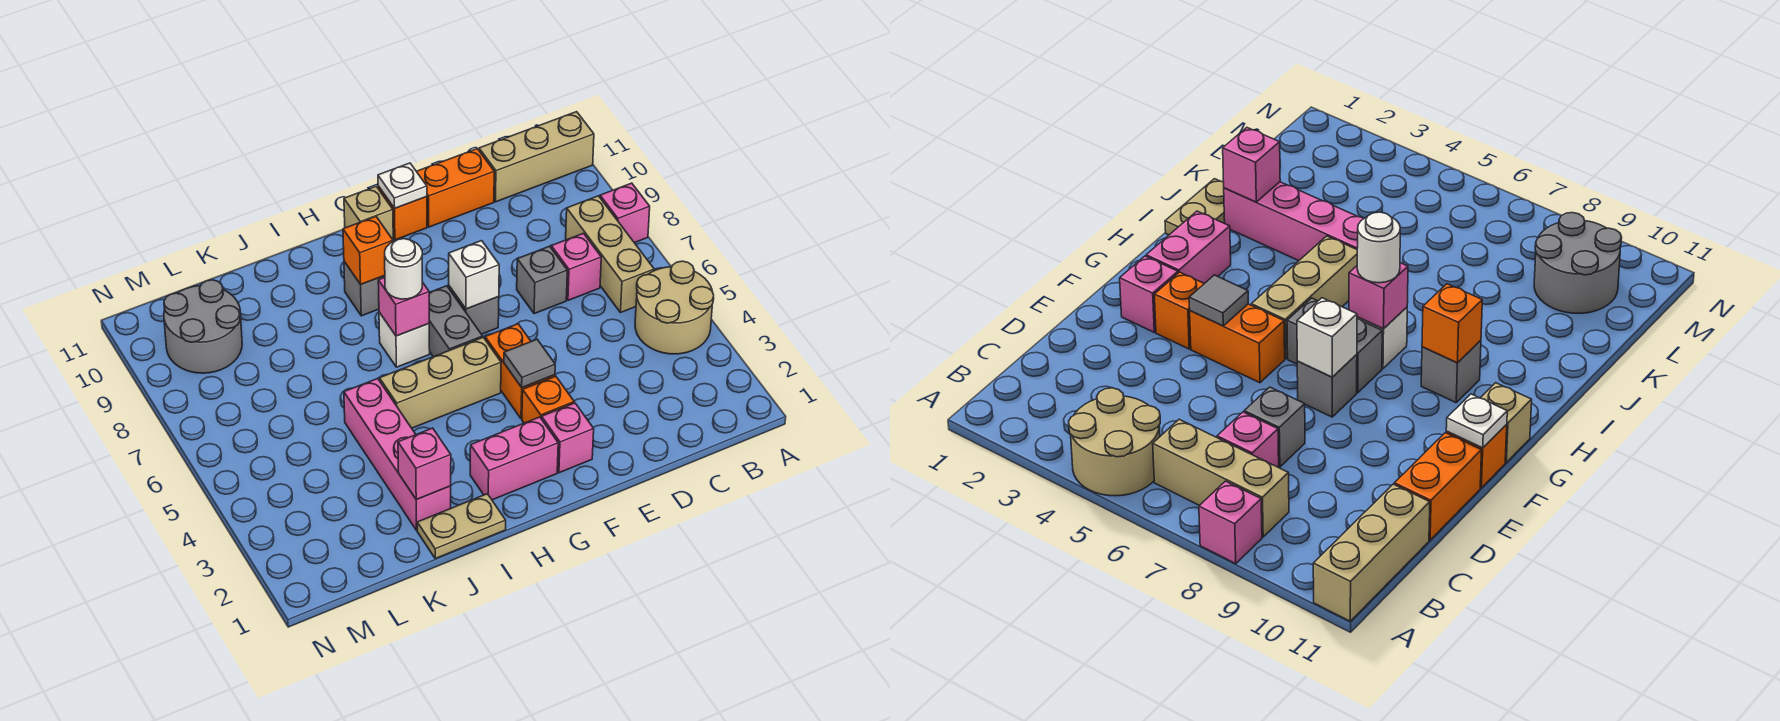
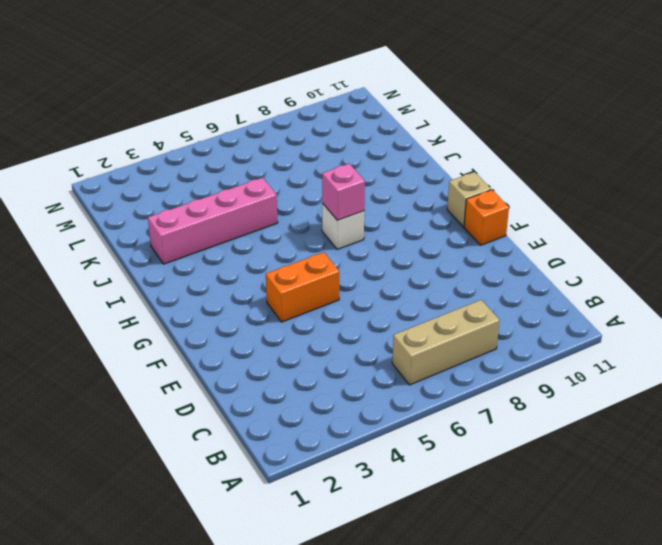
none -> tan round brick A4:B5 level 1
none -> pink brick A8 level 1
none -> tan brick A11:C11 level 1

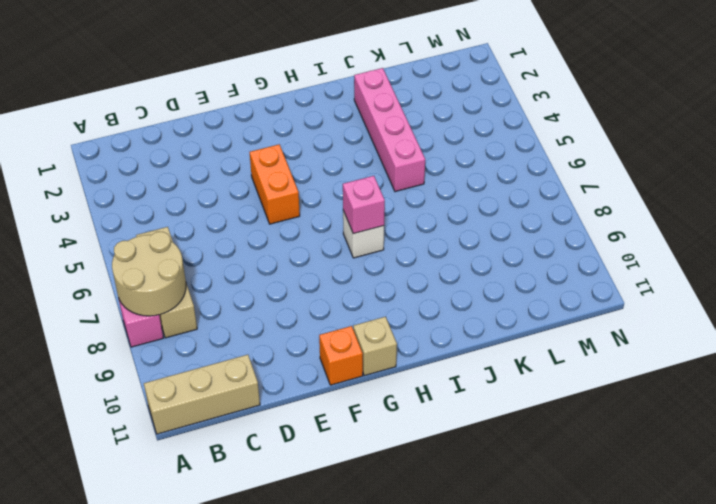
tan round brick A7:B8 level 2 -> tan round brick A4:B5 level 1
none -> pink brick C7 level 1
none -> grey brick D7 level 1
none -> orange brick D11:E11 level 1

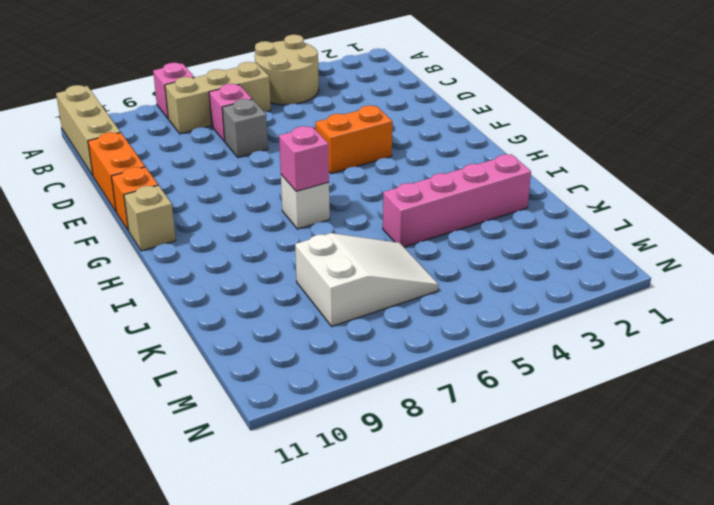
white slope K6:L8 level 1 top 8 -> none
none -> pink brick F2 level 1
none -> orange brick F3 level 1
none -> grey brick F7 level 1

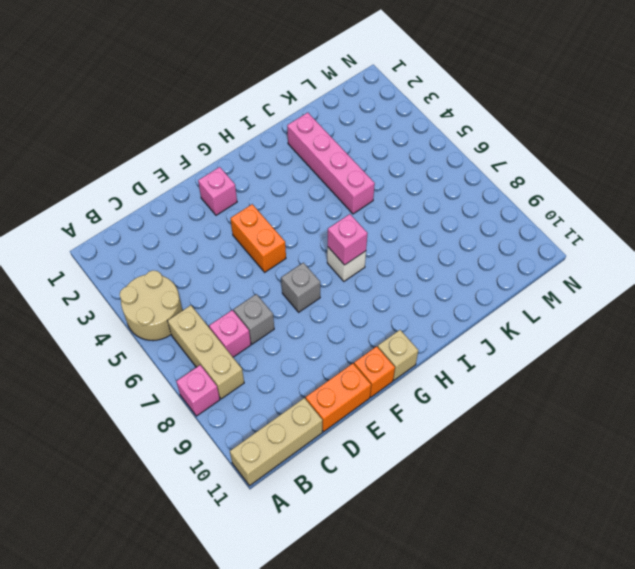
none -> orange brick F3 level 1
none -> pink brick G2:H2 level 1
none -> tan brick G5:I5 level 1

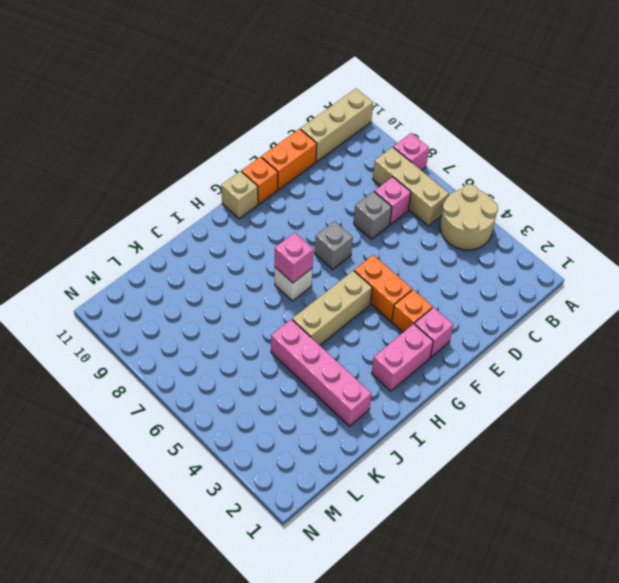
none -> grey brick G6:G7 level 1
none -> grey brick H9 level 1
none -> tan plate I1:J1 level 1

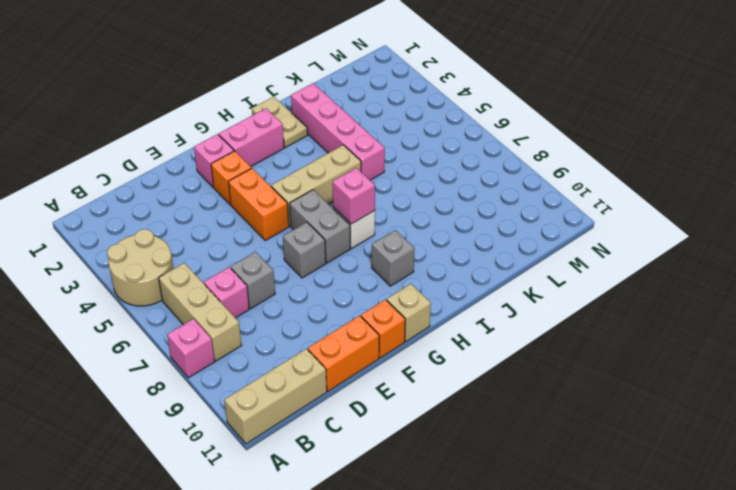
tan plate I1:I2 level 1 -> tan plate I1:J1 level 1
none -> grey round brick L9:M10 level 1
none -> grey tile F4 level 2
none -> white brick F7 level 2

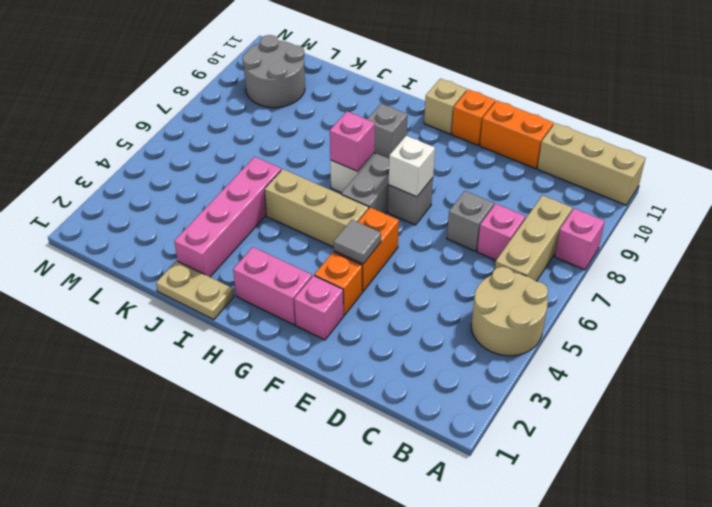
none -> white plate F11 level 2
none -> orange brick H9 level 2
none -> pink brick J2 level 2

